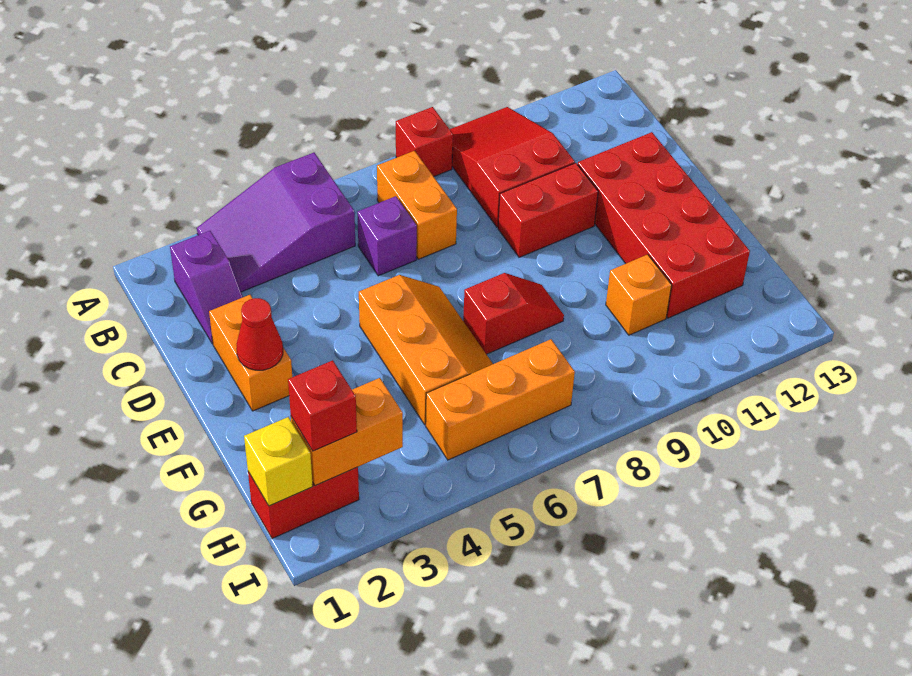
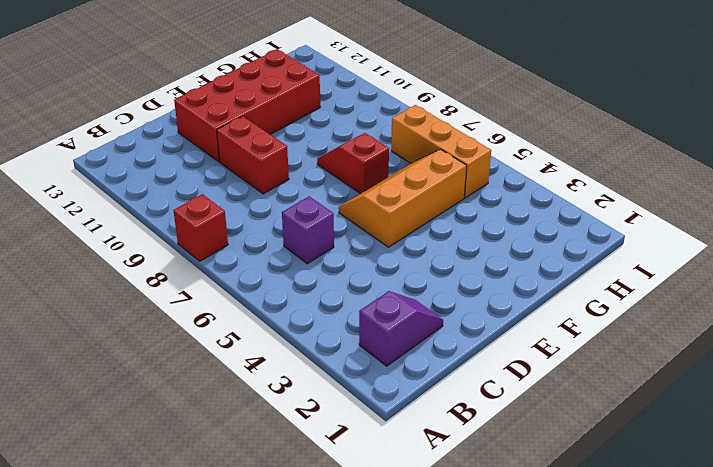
none -> purple slope A3:B5 level 1 top 5
none -> red slope A9:C10 level 1 top C
none -> orange brick B7:C7 level 1

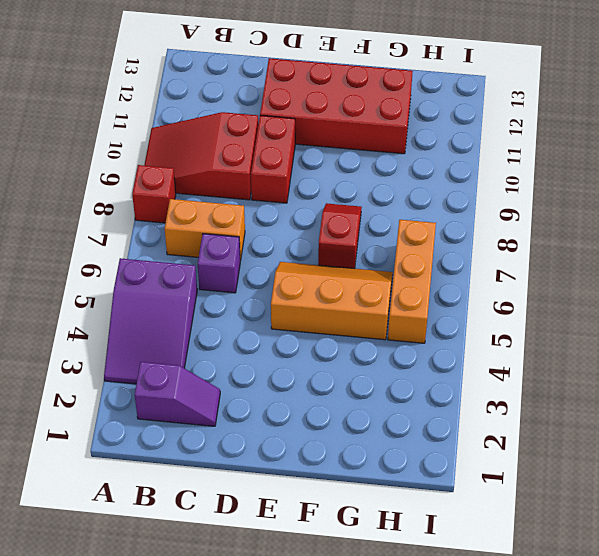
none -> orange brick D2:E2 level 1
none -> orange brick G10 level 1
none -> red brick H1:H2 level 1

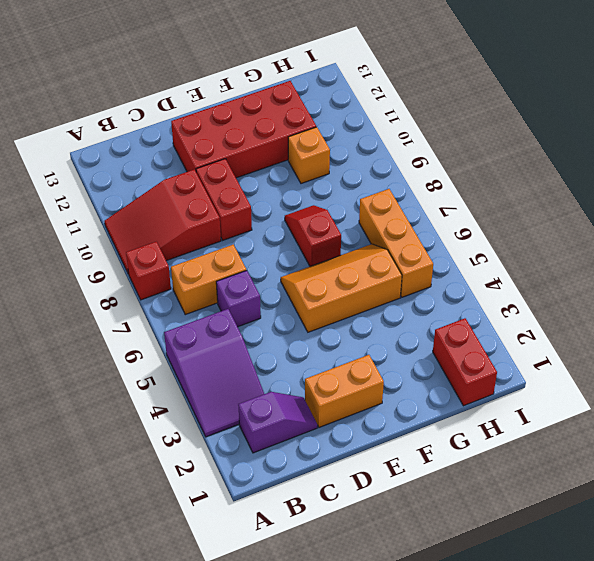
none -> red cone E2 level 2
none -> yellow brick H1 level 2
none -> orange brick H2:H3 level 2

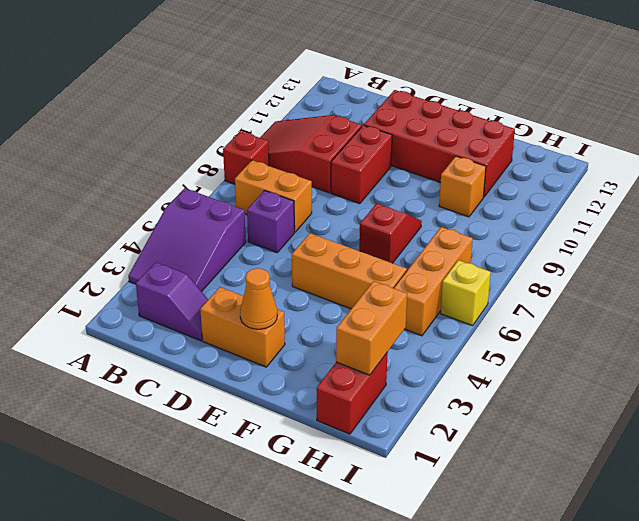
orange cone E2 level 2 -> red cone E2 level 2
yellow brick I6 level 1 -> yellow brick H1 level 2
none -> red brick H2 level 3

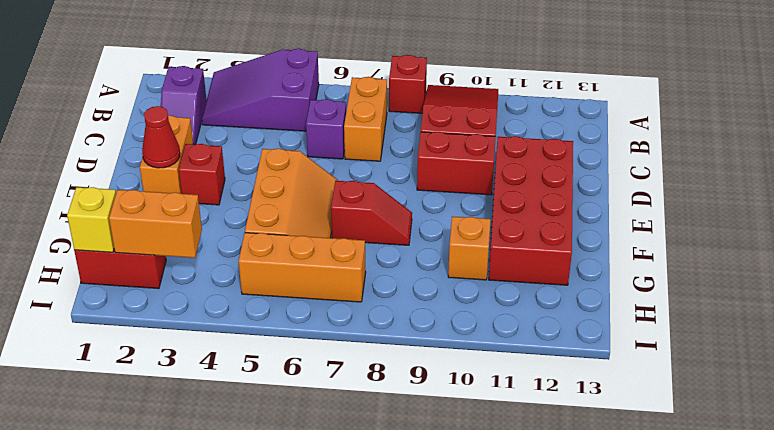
red brick E3 level 1 -> red brick H2 level 3

